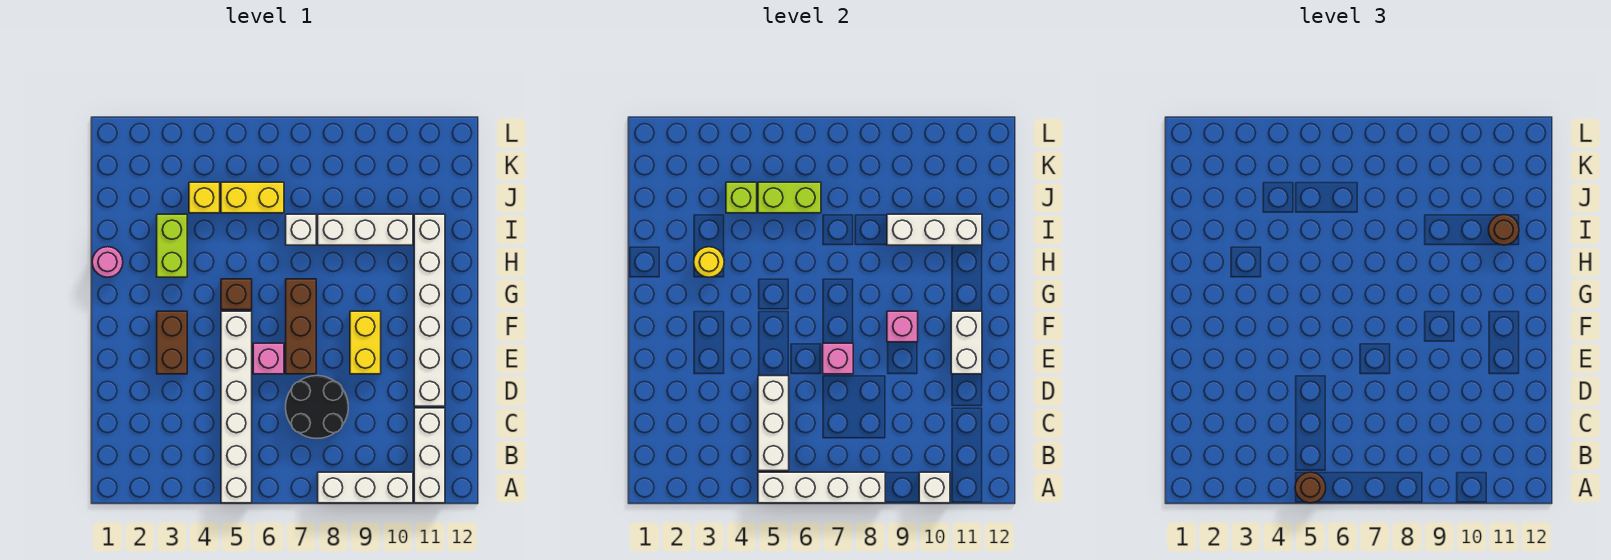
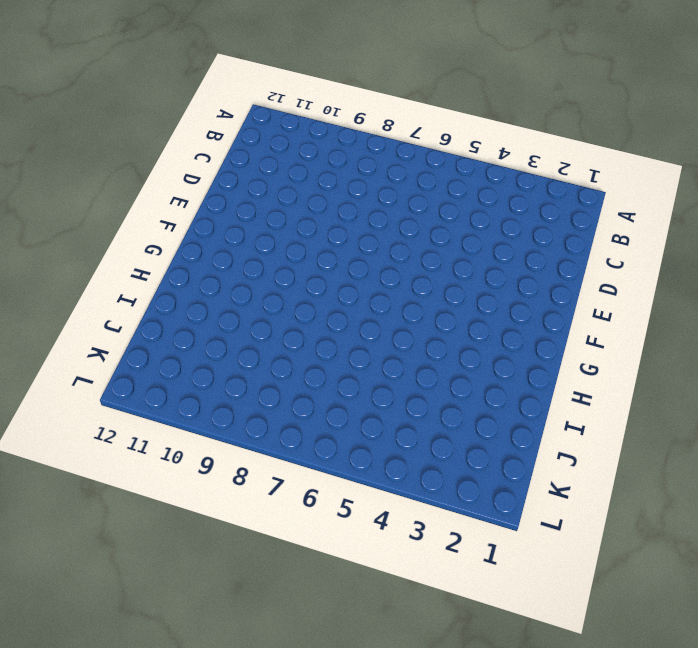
none -> white brick A5:F5 level 1
none -> white brick A8:A10 level 1
none -> white brick A11:C11 level 1

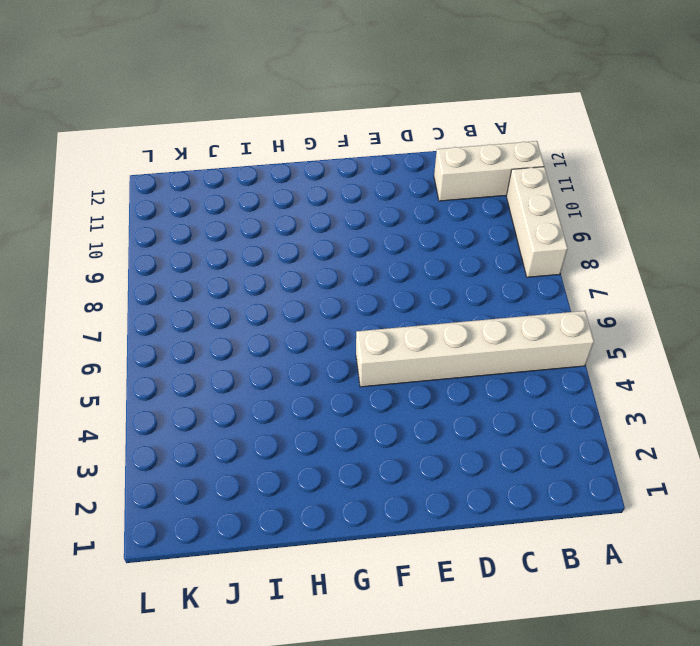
none -> black round brick C7:D8 level 1
none -> white brick D11:I11 level 1
none -> brown brick E3:F3 level 1

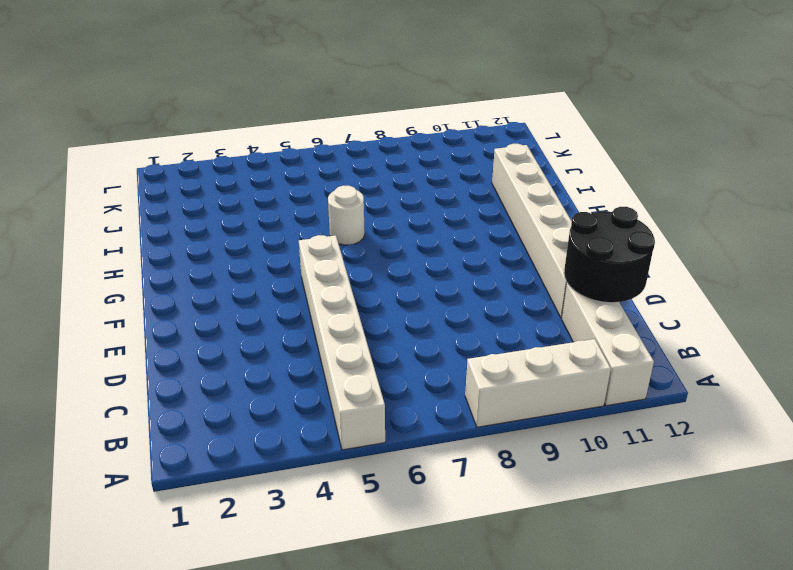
black round brick C11:D12 level 2 -> black round brick C7:D8 level 1
white round brick H6 level 1 -> none
none -> brown brick E3:F3 level 1
none -> pink brick E6 level 1
none -> brown brick E7:G7 level 1

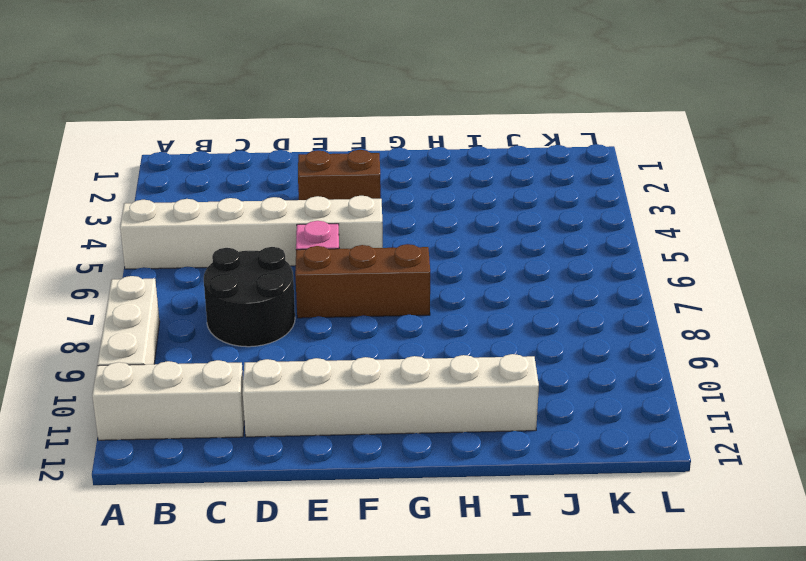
none -> yellow brick E9:F9 level 1
none -> brown brick G5 level 1
none -> pink round brick H1 level 1

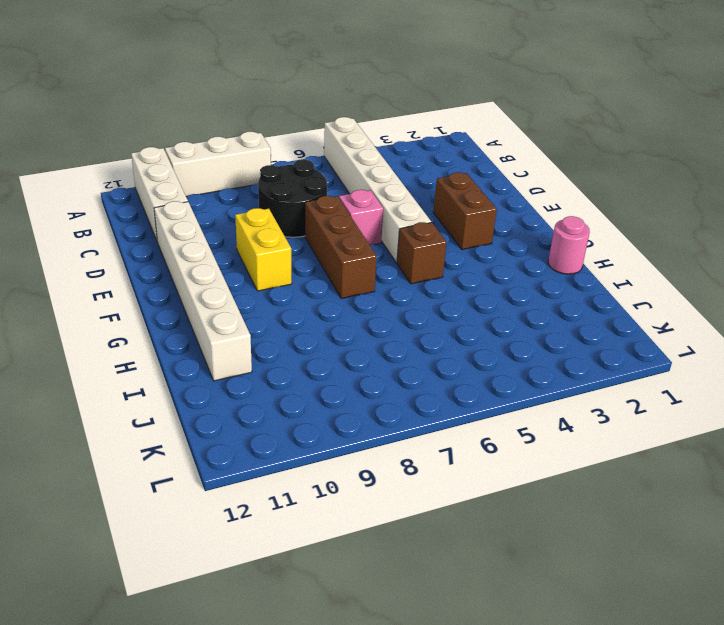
none -> lime brick H3:I3 level 1
none -> white brick I7 level 1
none -> white brick I8:I10 level 1

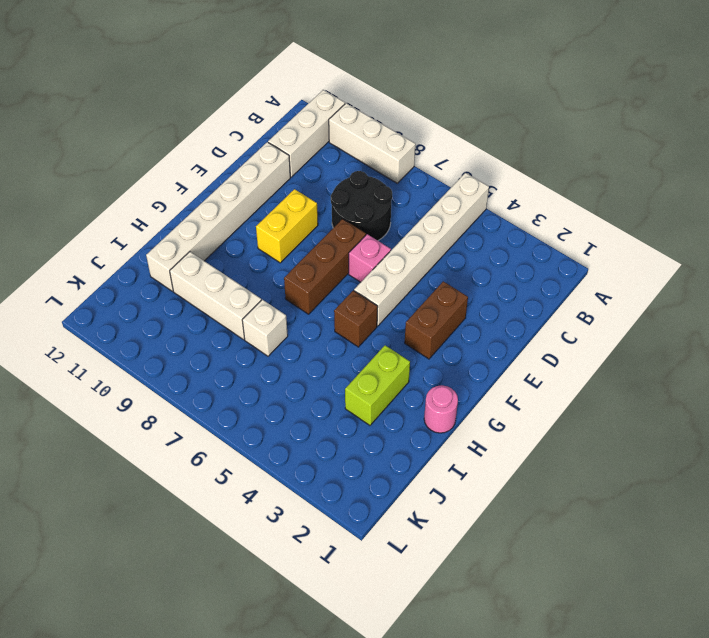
none -> yellow brick J4 level 1
none -> yellow brick J5:J6 level 1
none -> white brick A5:A8 level 2

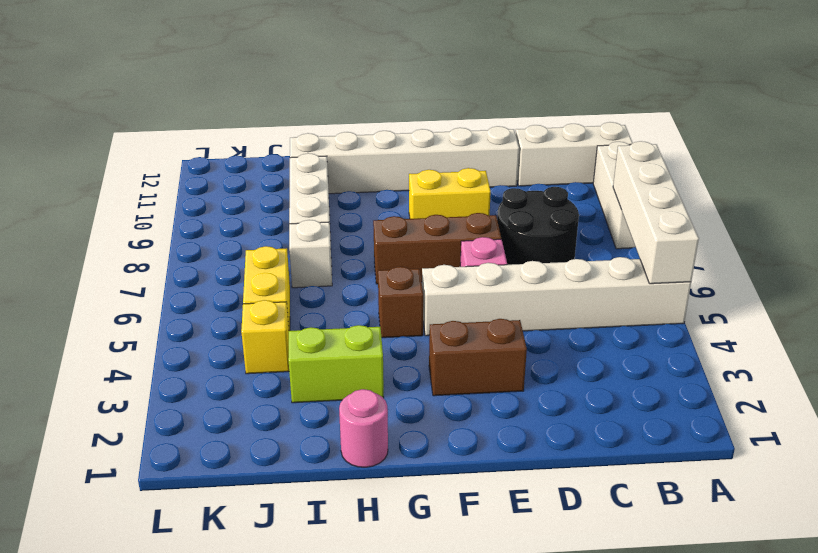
none -> white brick A10 level 2
none -> white brick B5:D5 level 2
none -> pink brick E7 level 2

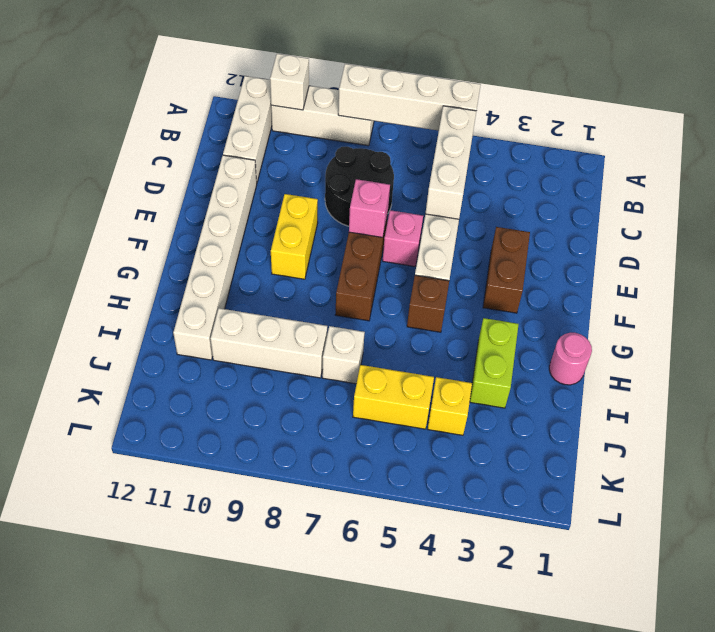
none -> white brick E11:F11 level 2
none -> pink brick F9 level 2
none -> yellow round brick H3 level 2

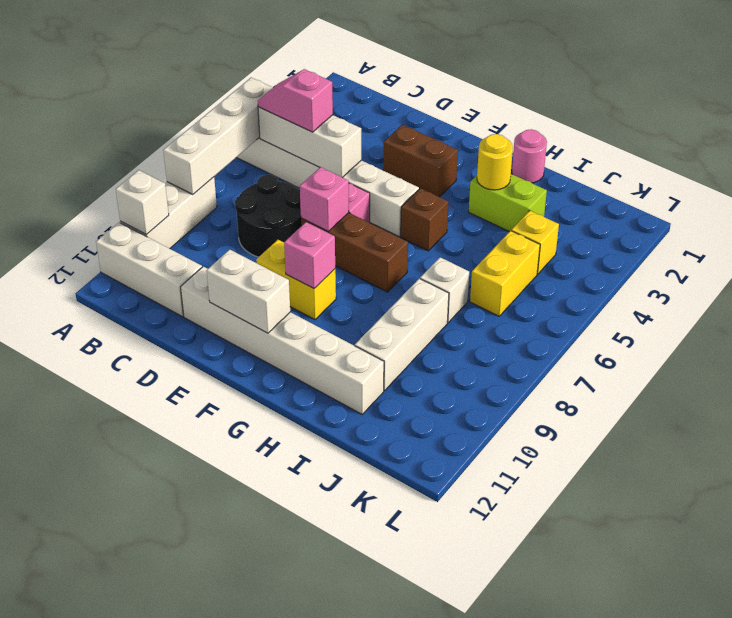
pink slope B5:C5 level 3 top C -> none
none -> white brick I9:I11 level 2
none -> lime brick J4 level 2
none -> lime brick J5:J6 level 2

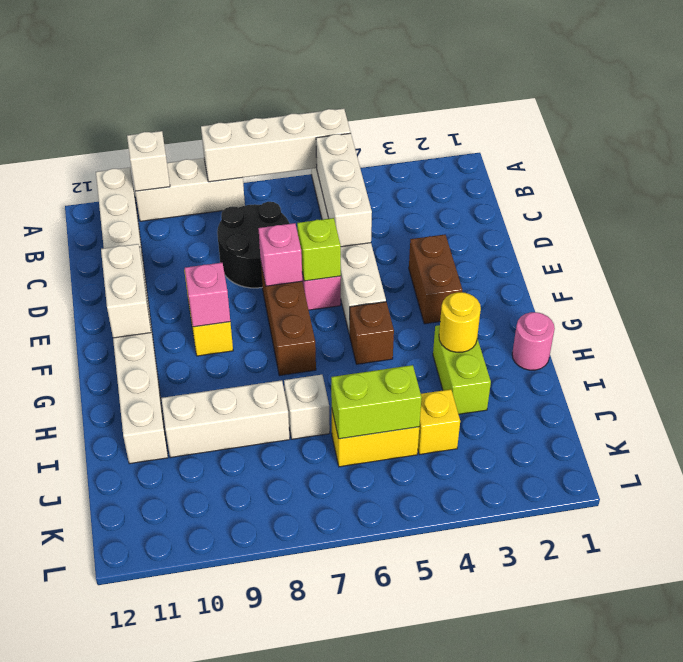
lime brick E6 level 2 -> lime brick J4 level 2
none -> white brick I9:I11 level 2
none -> brown round brick A5 level 3
none -> brown round brick I11 level 3

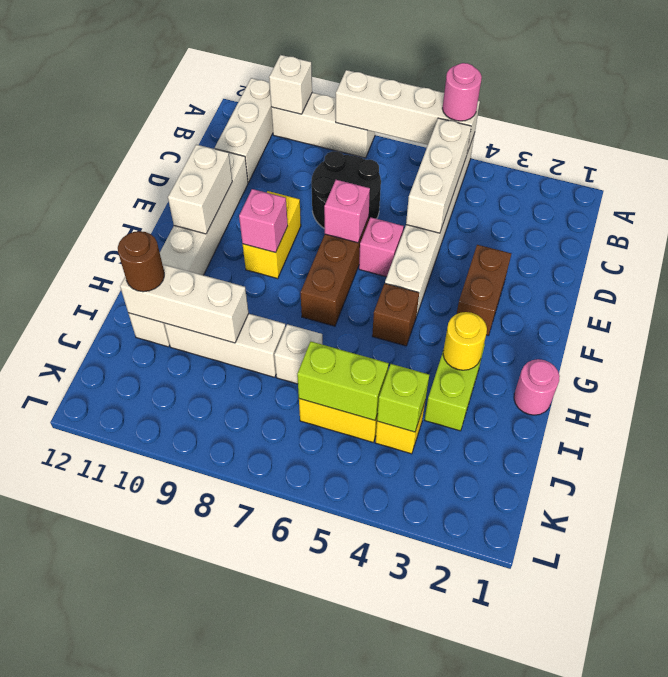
pink round brick A5 level 3 -> brown round brick A5 level 3

